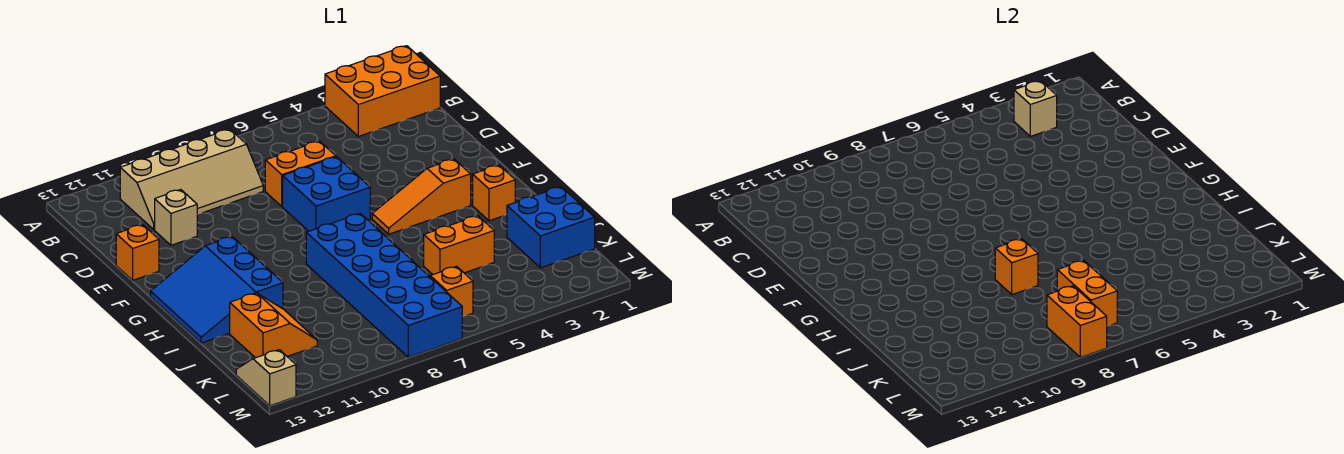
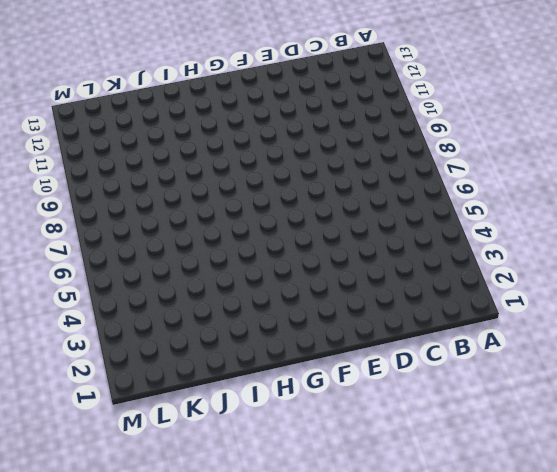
none -> orange brick A1:B3 level 1
none -> tan slope B8:C11 level 1 top B
none -> orange brick D6:D7 level 1

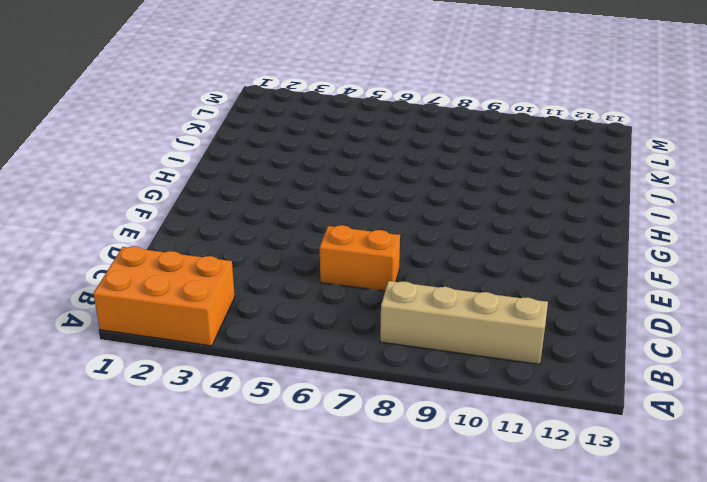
none -> tan brick D11 level 1
none -> blue brick E6:F7 level 1
none -> orange brick E13 level 1

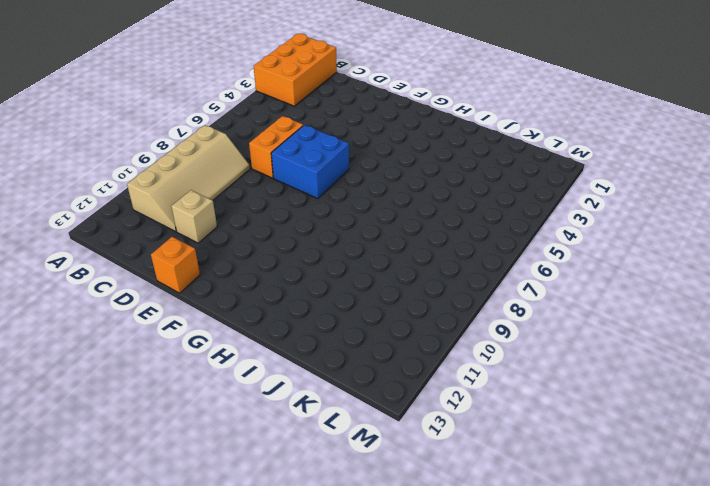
none -> orange slope G3:G5 level 1 top 3
none -> blue slope G11:I13 level 1 top 11
none -> orange brick H2 level 1

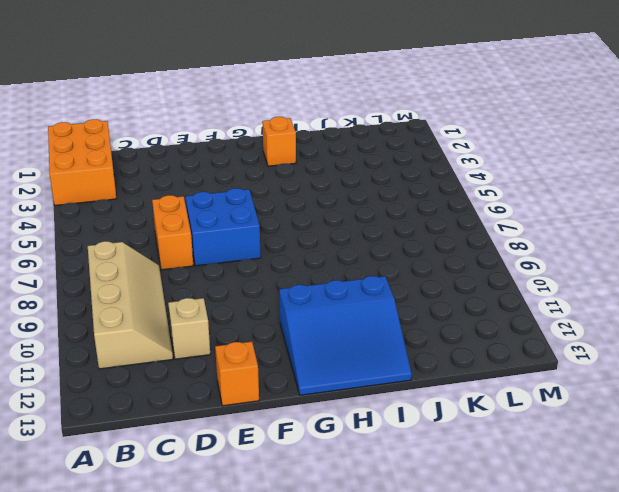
none -> orange slope G3:G5 level 1 top 3
none -> blue brick H7:M8 level 1
none -> blue brick J1:K2 level 1

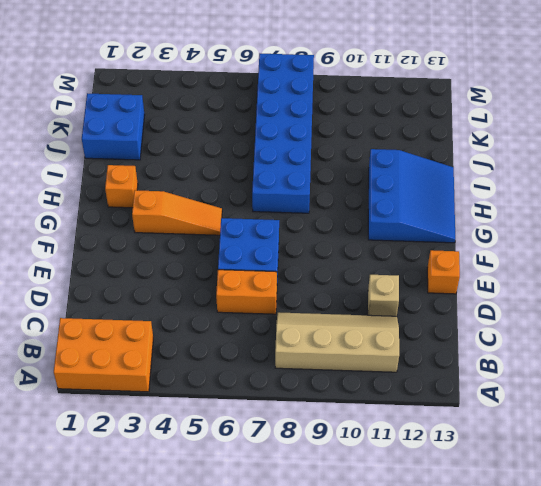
none -> orange brick J4:J5 level 1
none -> orange slope J11:K12 level 1 top 12
none -> orange brick L6 level 1

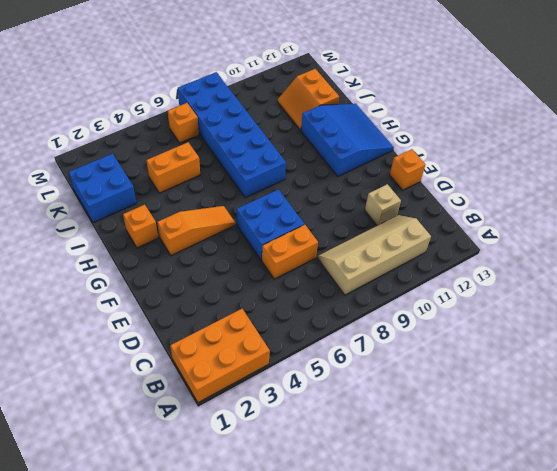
none -> tan slope L13:M13 level 1 top M
none -> tan brick B3 level 2
none -> orange brick I8 level 2

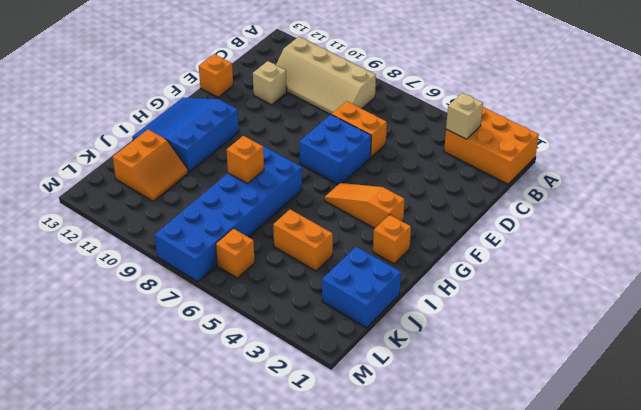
none -> tan slope L13:M13 level 1 top M
none -> orange brick K7:L7 level 2
none -> orange brick L8:M8 level 2

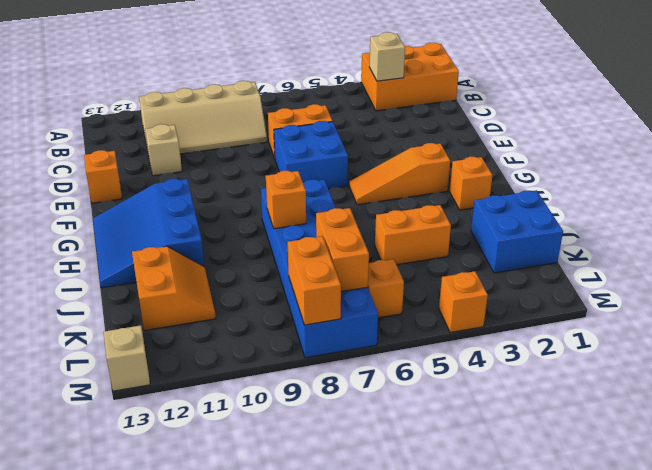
orange brick M4 level 1 -> none

